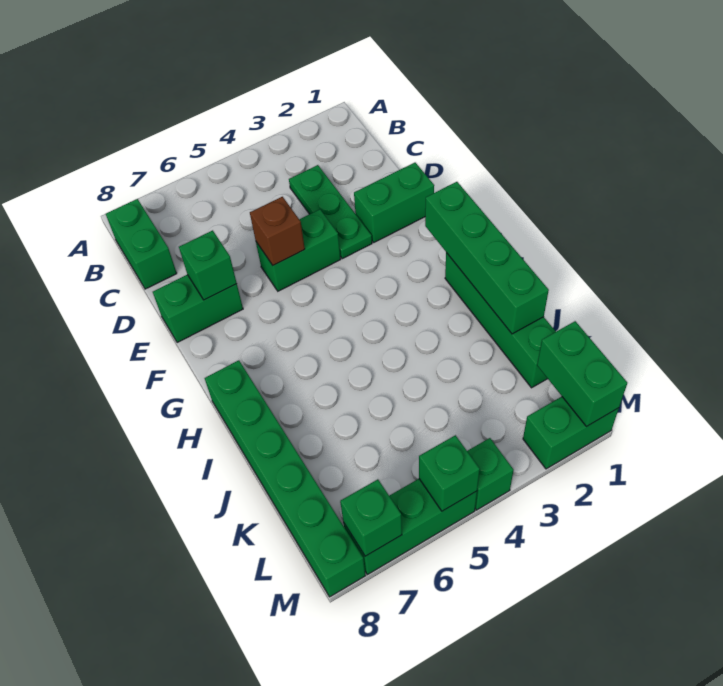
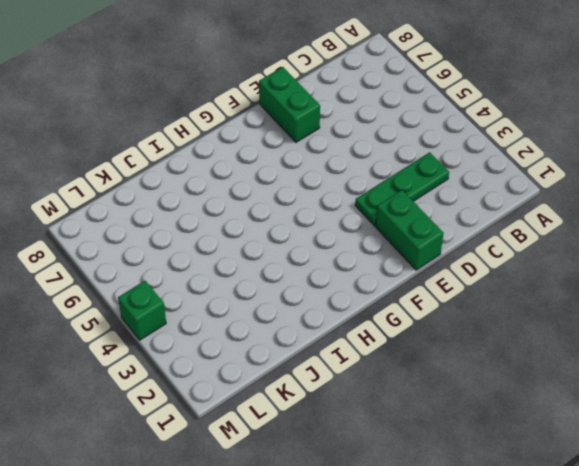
none -> green brick B8:C8 level 1
none -> green brick E4:E5 level 1
none -> green brick H1:K1 level 1

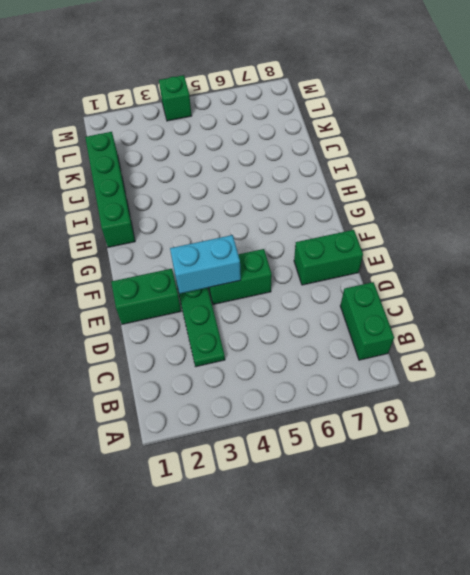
cyan brick E3:E4 level 2 -> none
none -> green brick H8:M8 level 1
none -> green brick M1:M2 level 1
none -> green brick M5:M7 level 1

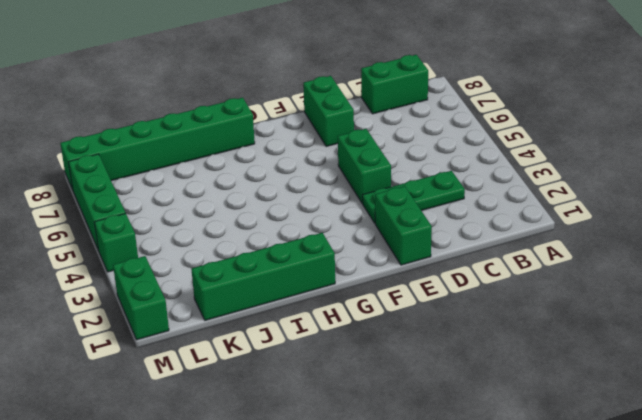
none -> brown brick E5 level 2
none -> green brick E7 level 2
none -> green brick G1:J1 level 2

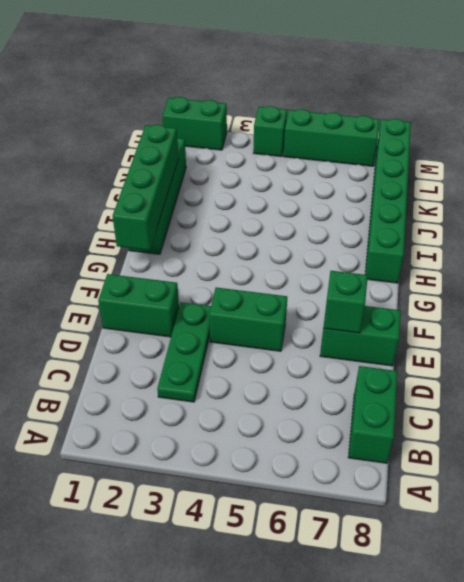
none -> brown brick E5 level 2
none -> green brick L1:M1 level 2
none -> green brick M5 level 2

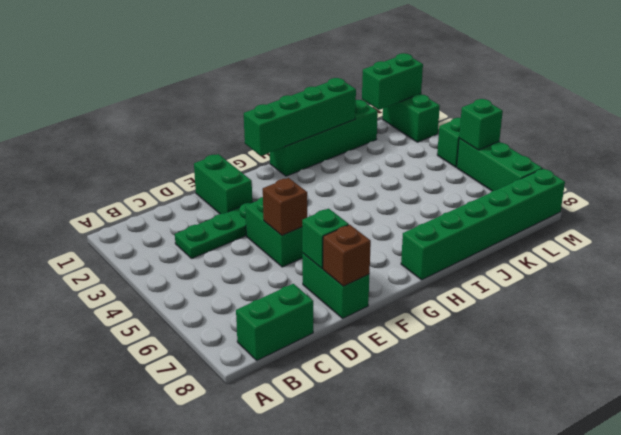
brown brick E8 level 2 -> none
none -> green brick M7 level 2

